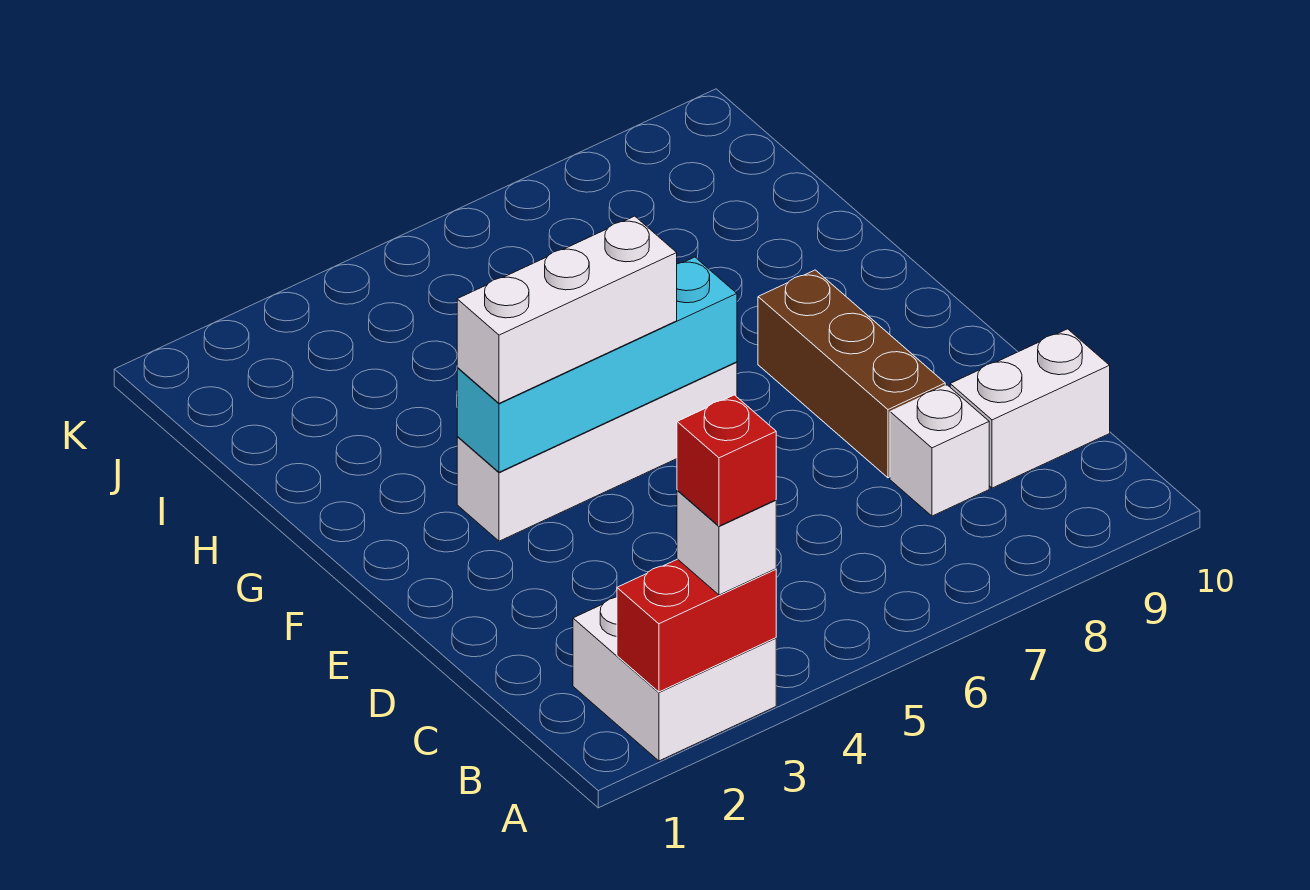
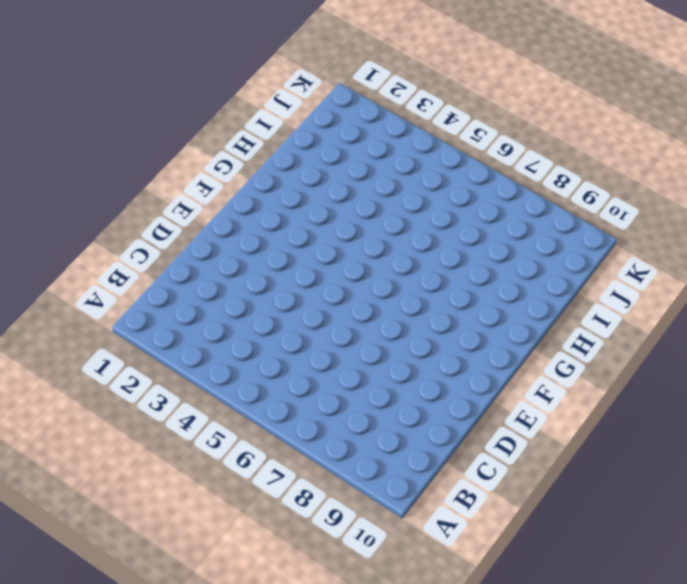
none -> white brick A2:B3 level 1
none -> white brick C8 level 1

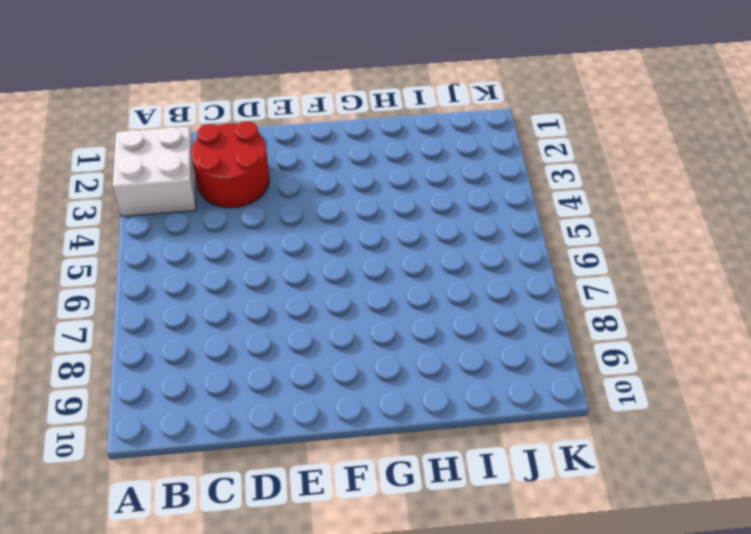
red round brick C2:D3 level 1 -> none
none -> white brick C8 level 1
none -> white brick C9:C10 level 1

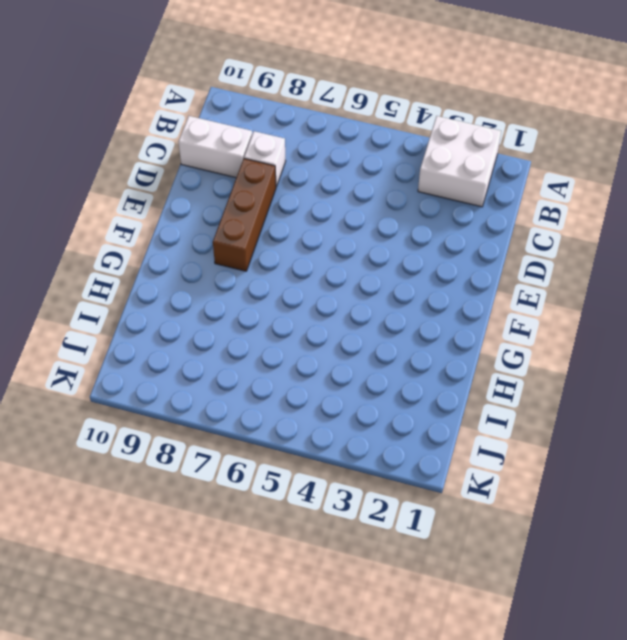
none -> white brick F3:F6 level 1
none -> red brick A2:A3 level 2

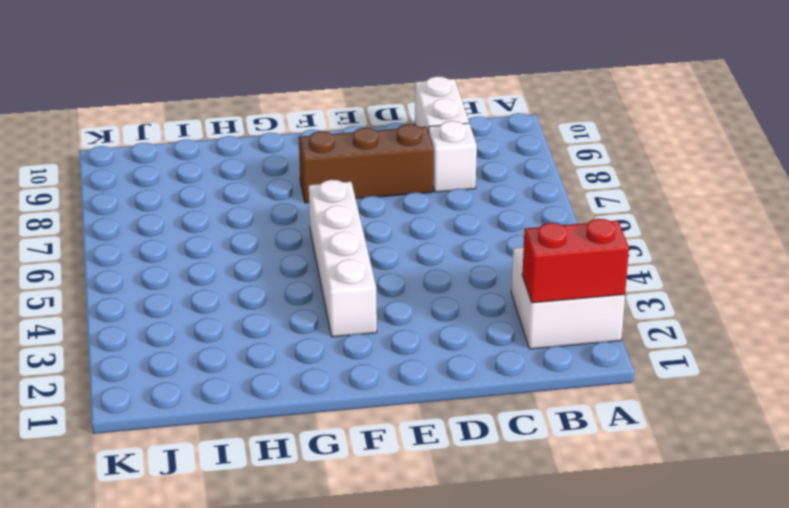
red brick A2:B2 level 2 -> red brick A2:A3 level 2
none -> cyan brick F3:F6 level 2
none -> white brick A3 level 3

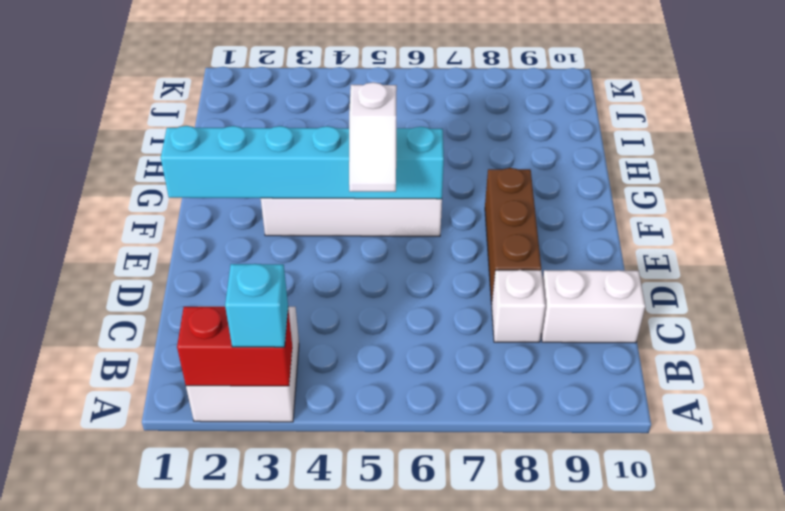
cyan brick A3 level 3 -> white brick A3 level 3
white slope E5:F5 level 3 top F -> white brick F3:F5 level 3
cyan brick F1:F6 level 2 -> cyan brick F3:F6 level 2
none -> red brick A3 level 4

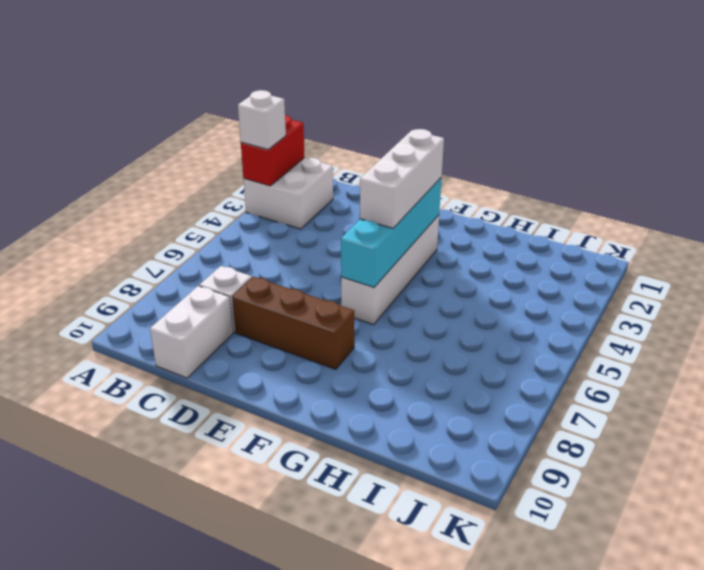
none -> red brick A3 level 4

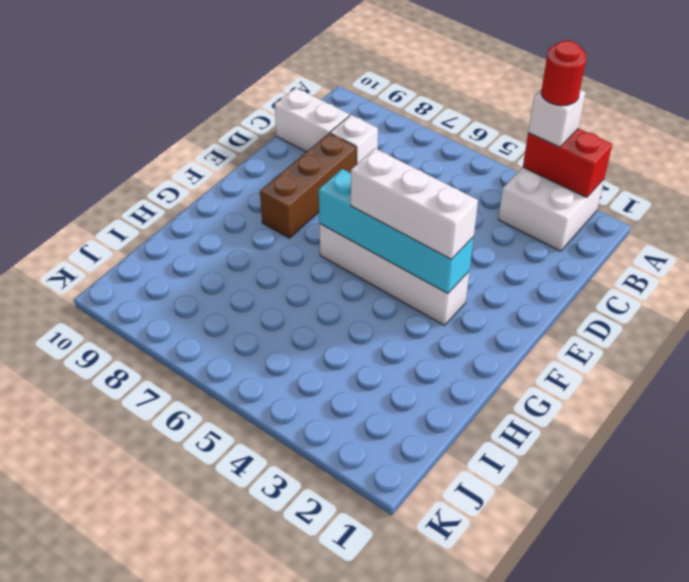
red round brick A3 level 4 -> red brick A3 level 4

